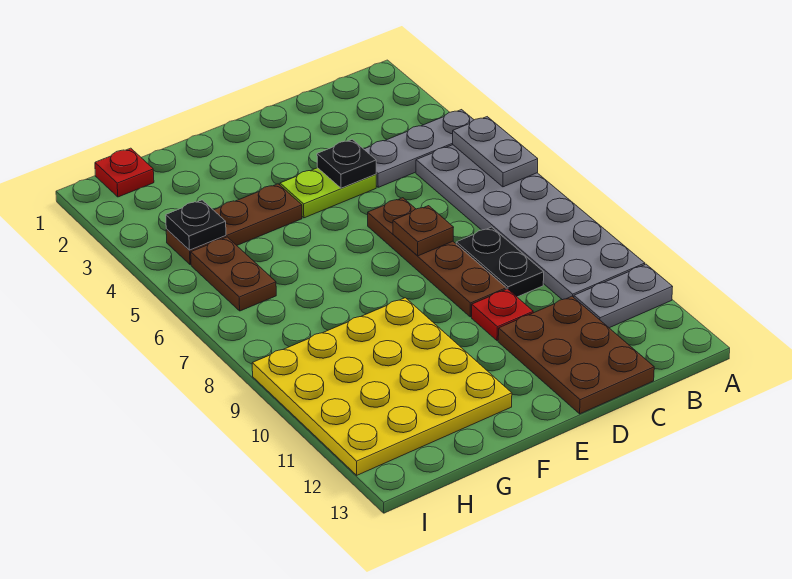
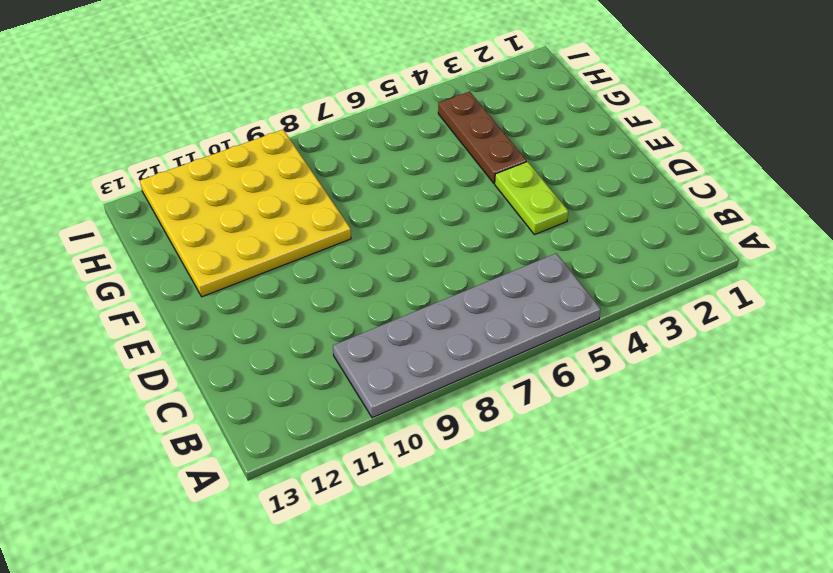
none -> grey plate A4:C4 level 1
none -> grey plate A11:B11 level 1
none -> black plate C8:C9 level 1

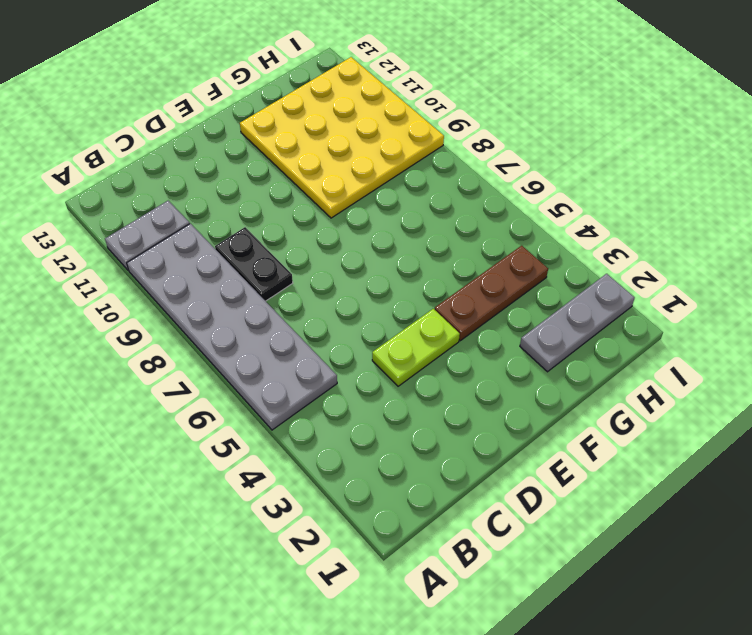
grey plate G2:I2 level 1 -> grey plate A4:C4 level 1
none -> brown plate C11:D13 level 1
none -> brown plate D6:D9 level 1
none -> red plate D10 level 1

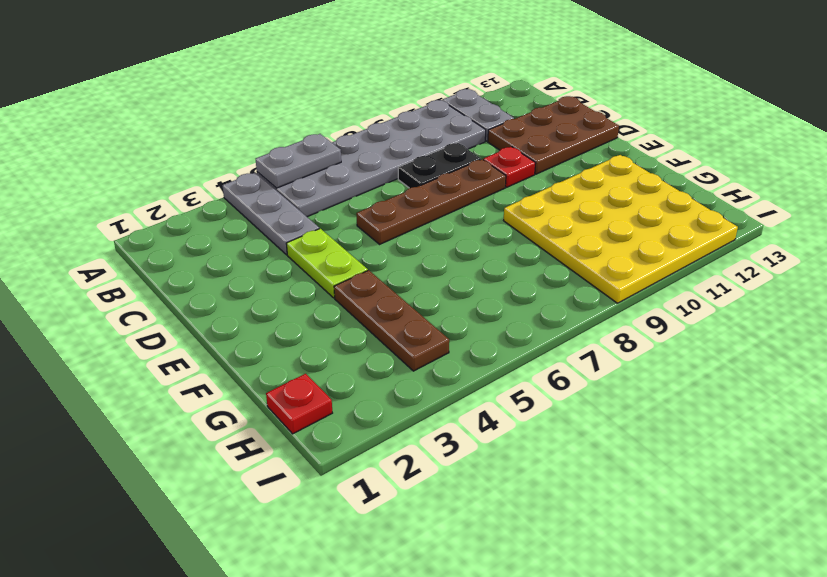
none -> brown plate H5:H6 level 1
none -> black plate D4 level 2
none -> brown plate D7 level 2

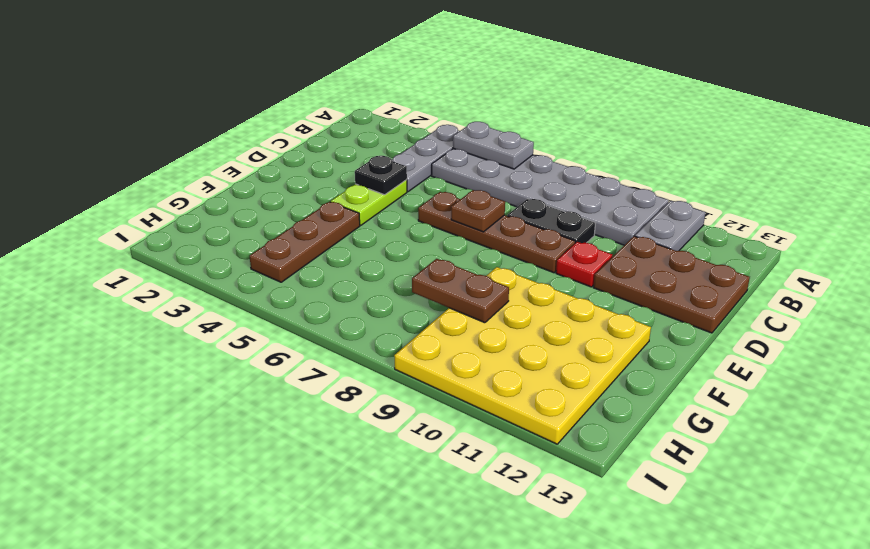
brown plate G8:G9 level 2 -> brown plate H5:H6 level 1
none -> red plate H1 level 1
none -> black plate H4 level 2

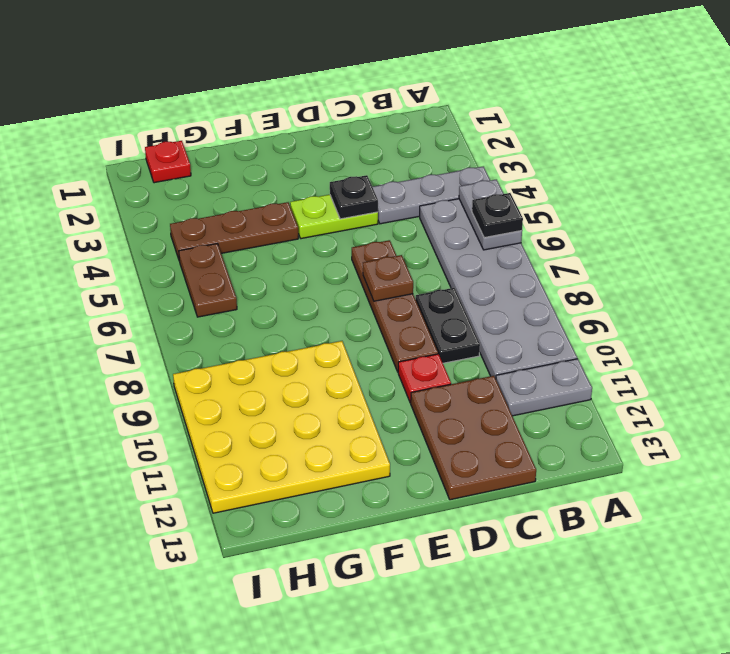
black plate A6 level 3 -> black plate H4 level 2

